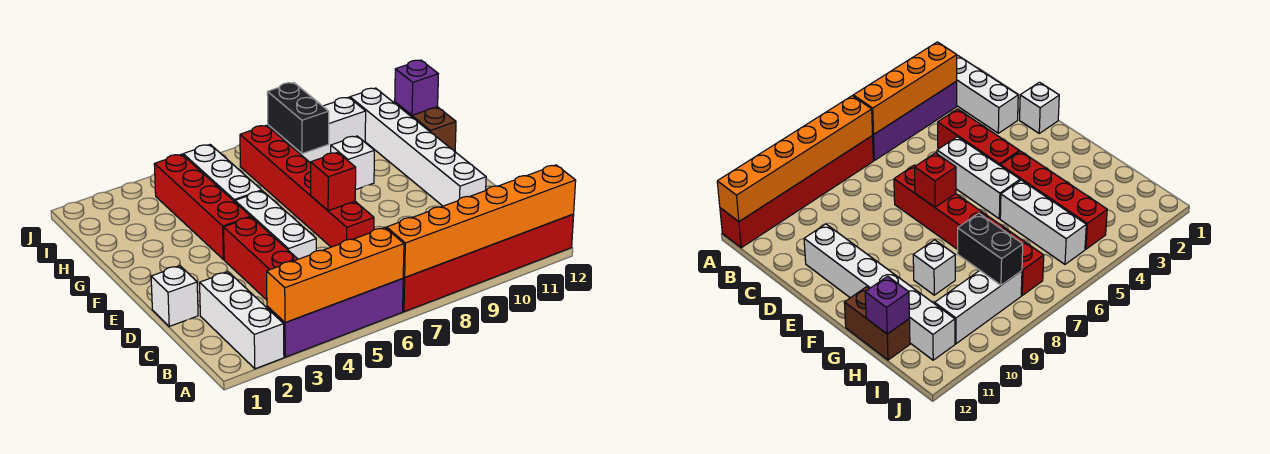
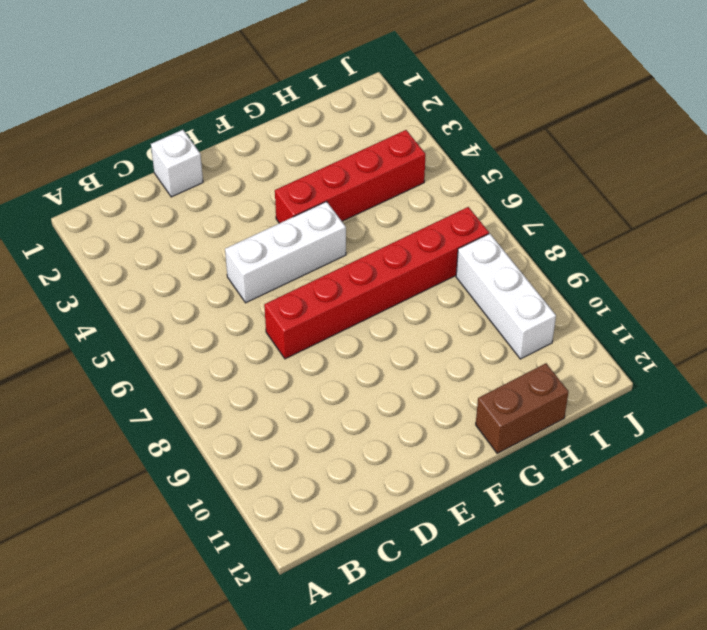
none -> white brick A2:C2 level 1
none -> purple brick A3:A6 level 1
none -> red brick A7:A12 level 1

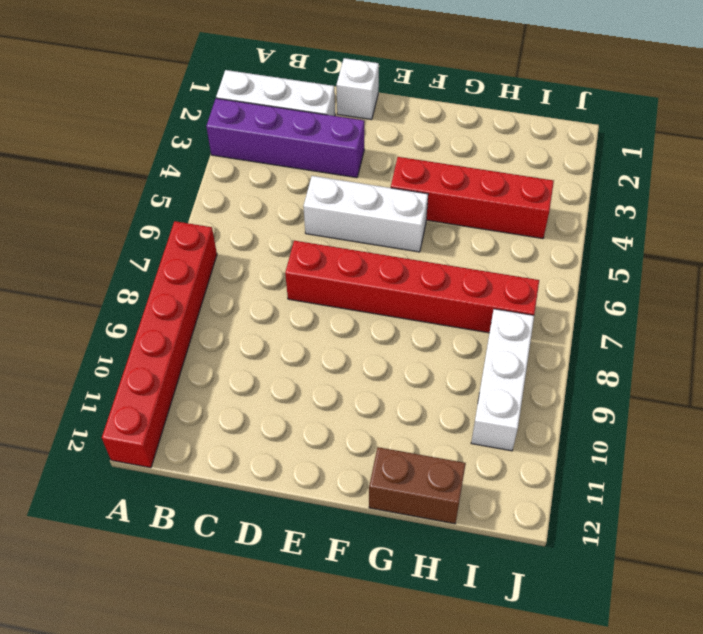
purple brick A3:D3 level 1 -> purple brick A3:A6 level 1
none -> red brick C4:E4 level 1
none -> white brick D11:I11 level 1
none -> white brick G5:I5 level 1

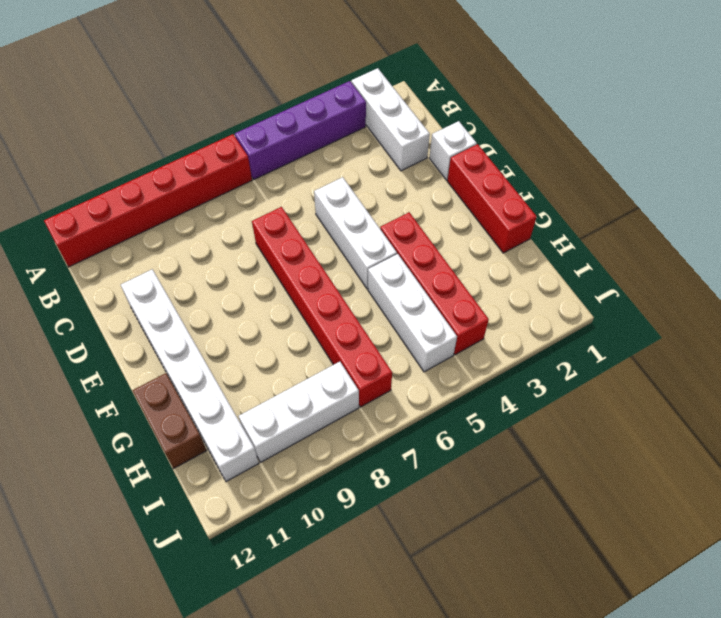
red brick E1:G1 level 1 -> red brick C4:E4 level 1
none -> white brick G9 level 1
none -> orange brick A3:A6 level 2
none -> orange brick A7:A12 level 2

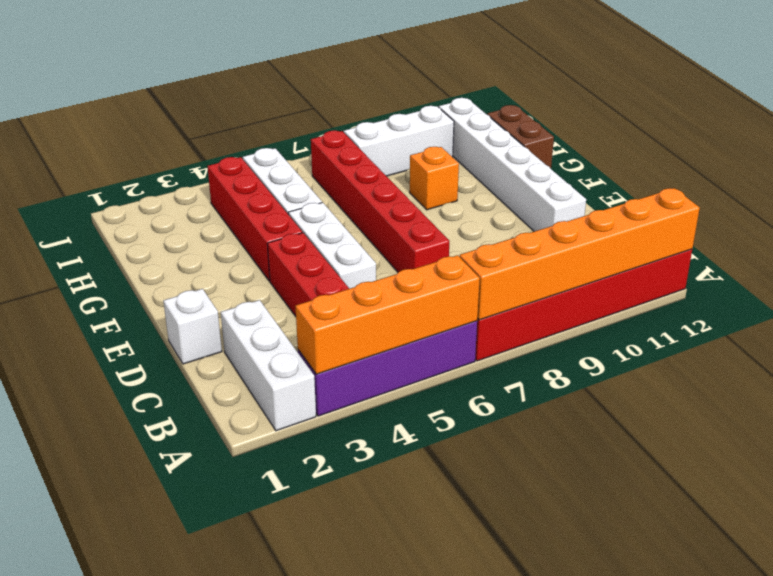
orange brick G9 level 1 -> white brick G9 level 1
none -> red brick E7 level 2
none -> black brick H8:I8 level 2
none -> purple brick H12 level 2

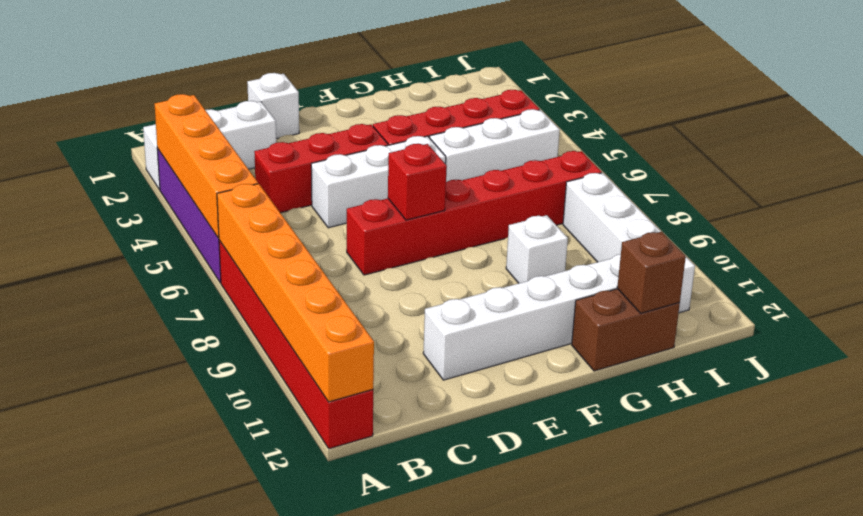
brown brick H12 level 2 -> purple brick H12 level 2
none -> black brick H8:I8 level 2

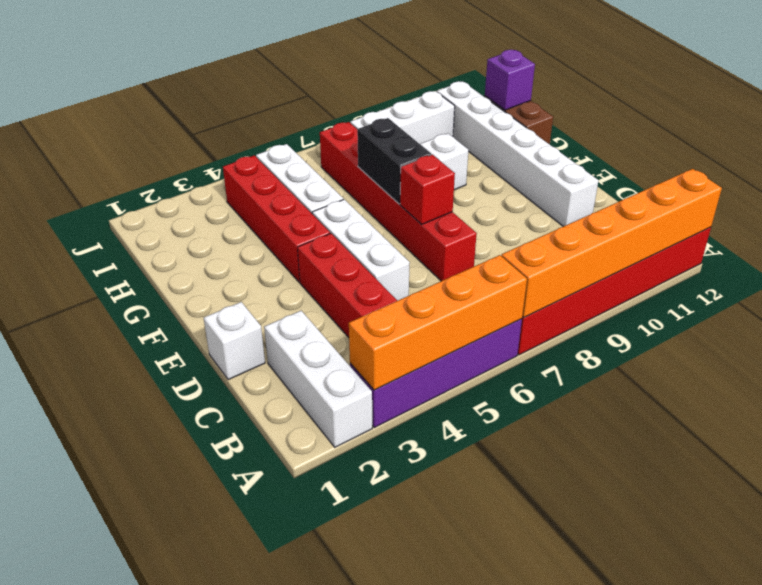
black brick F7:G7 level 2 -> black brick H8:I8 level 2

